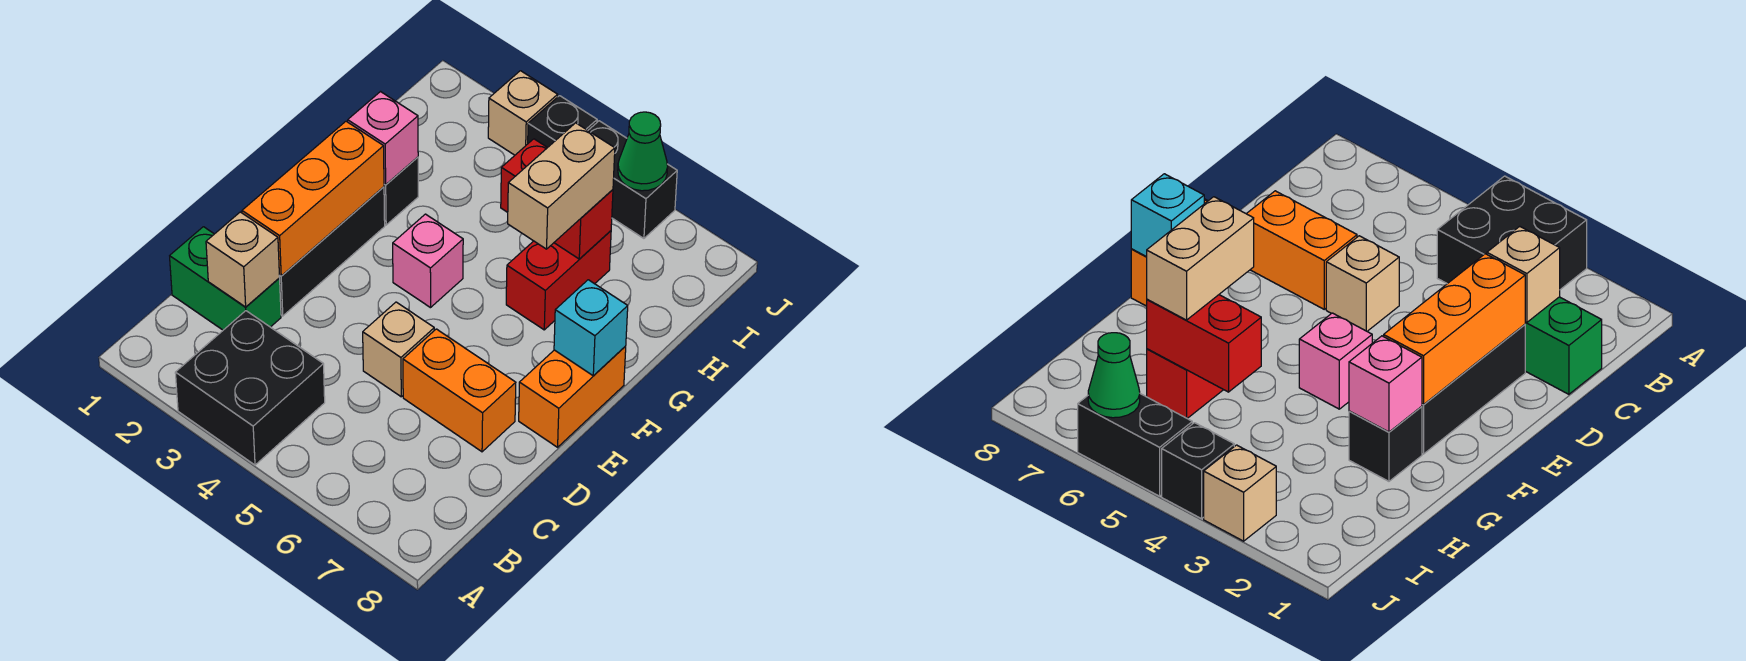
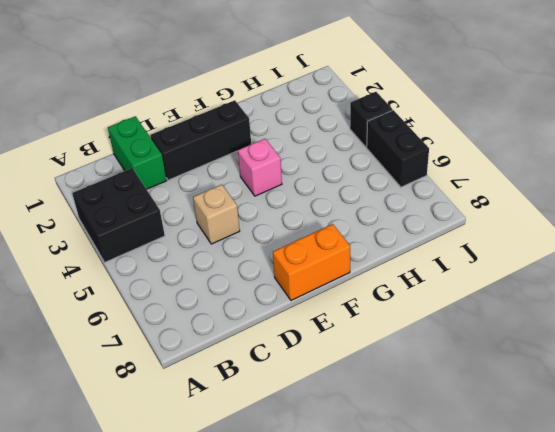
none -> orange brick D6:D7 level 1
none -> black brick G2 level 1
none -> red brick G6:H6 level 1

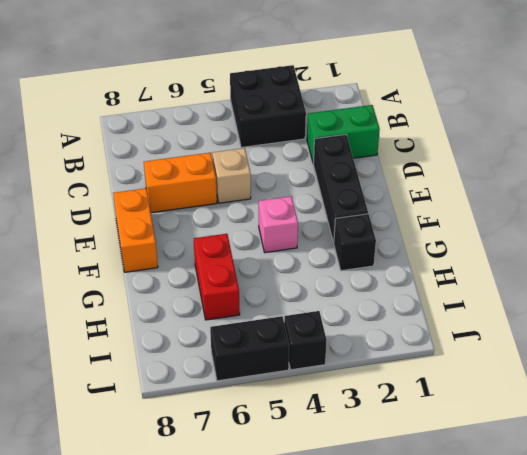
none -> tan brick J3 level 1
none -> tan brick C2 level 2
none -> orange brick D2:F2 level 2

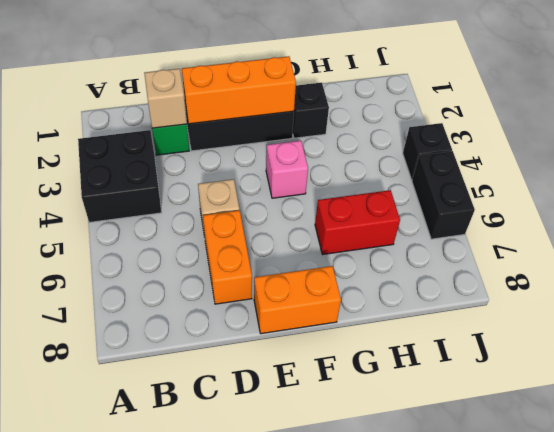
none -> tan brick J3 level 1
none -> cyan brick F8 level 2
none -> pink brick G2 level 2

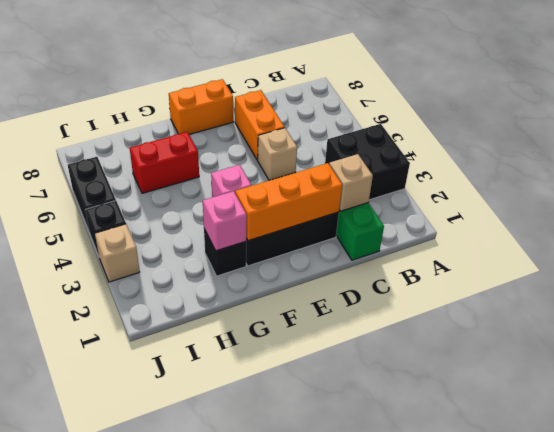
none -> cyan brick F8 level 2
none -> red brick H5:H6 level 2
none -> green cone J6 level 2

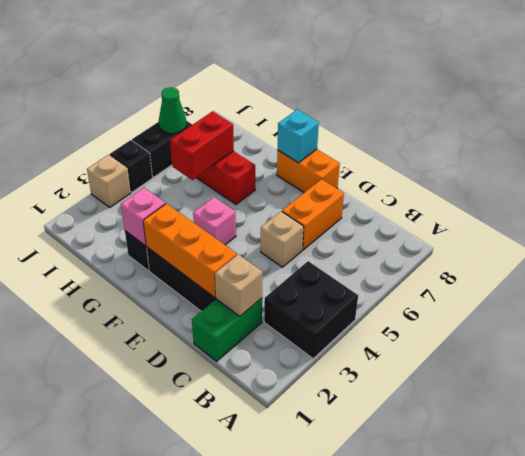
none -> tan brick G6:H6 level 3

